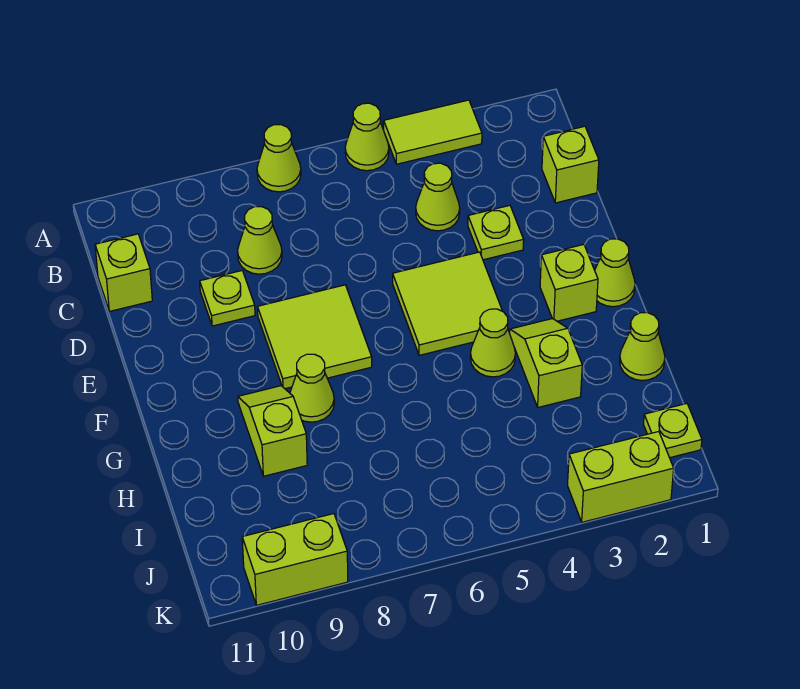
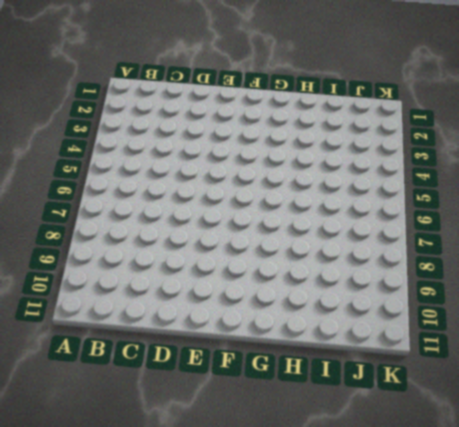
none -> lime tile A3:A4 level 1
none -> lime cone A5 level 1
none -> lime cone A7 level 1

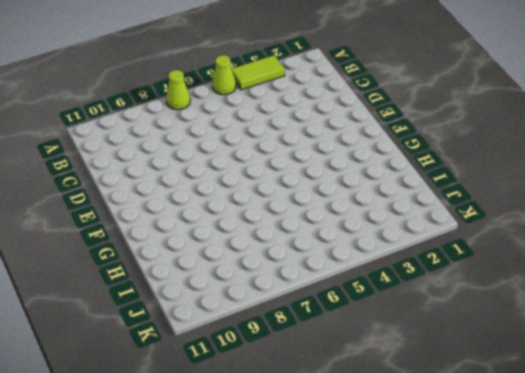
none -> lime brick C1 level 1
none -> lime cone C4 level 1
none -> lime cone C8 level 1

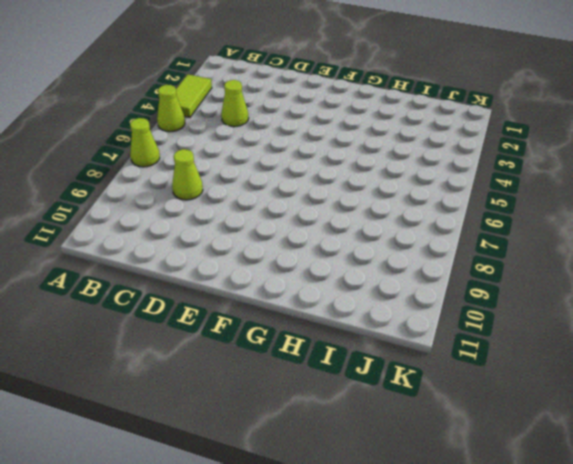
none -> lime brick C1 level 1
none -> lime brick C11 level 1
none -> lime plate D3 level 1

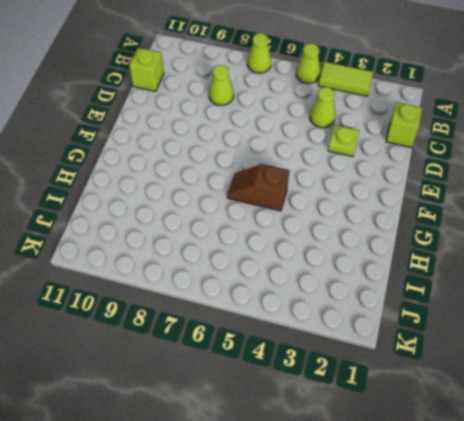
brown slope G5:G6 level 1 top 5 -> none
none -> lime plate D9 level 1
none -> lime tile E4:F5 level 1
none -> lime tile E7:F8 level 1

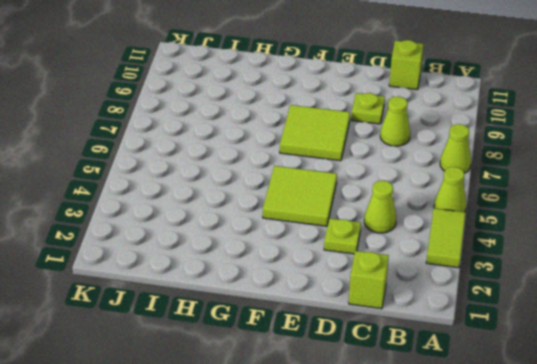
none -> lime cone F1 level 1
none -> lime brick F2 level 1
none -> lime slope G3:H3 level 1 top H

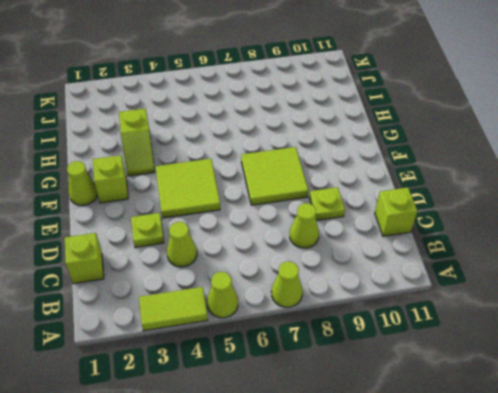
none -> lime cone G4 level 1
none -> lime cone G8 level 1
none -> lime slope G9:H9 level 1 top H

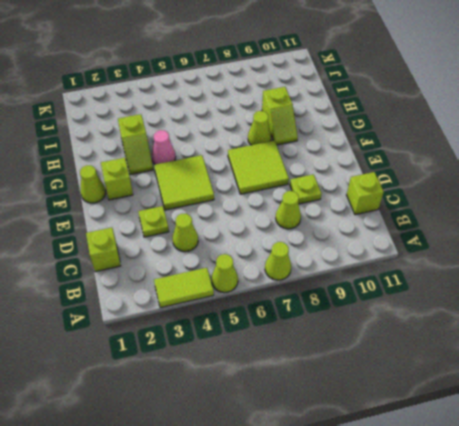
pink cone G4 level 1 -> lime cone G4 level 1
none -> lime cone H1 level 1
none -> lime plate J1 level 1
none -> lime brick K2:K3 level 1

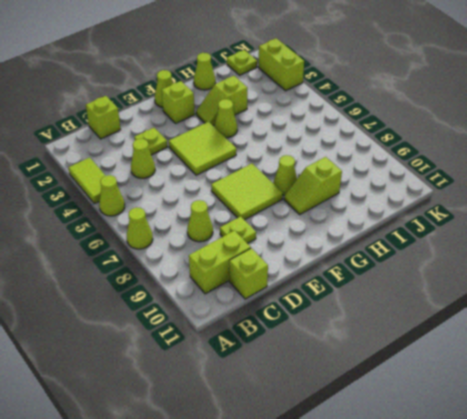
lime brick B10:C10 level 1 -> lime brick K9:K10 level 1

